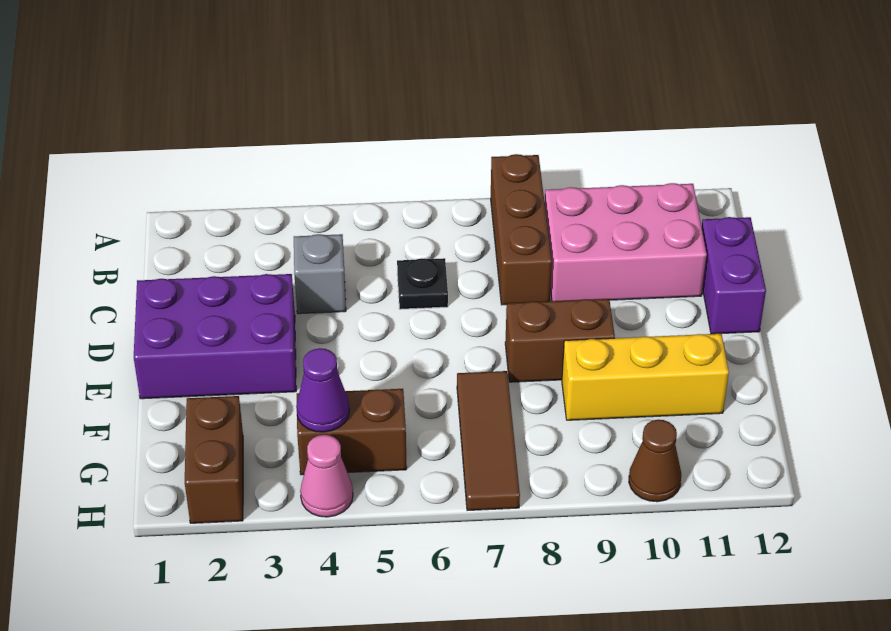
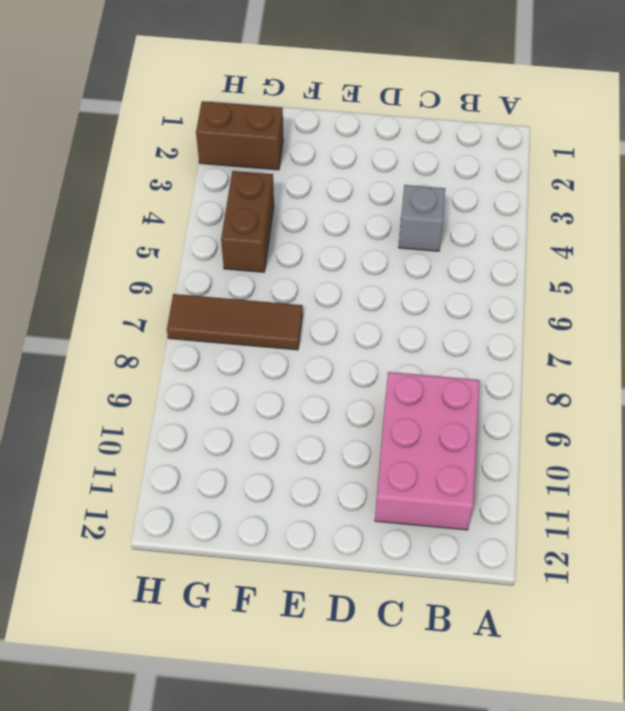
none -> brown brick A8:C8 level 1
none -> black plate C6 level 1
none -> purple brick C12:D12 level 1

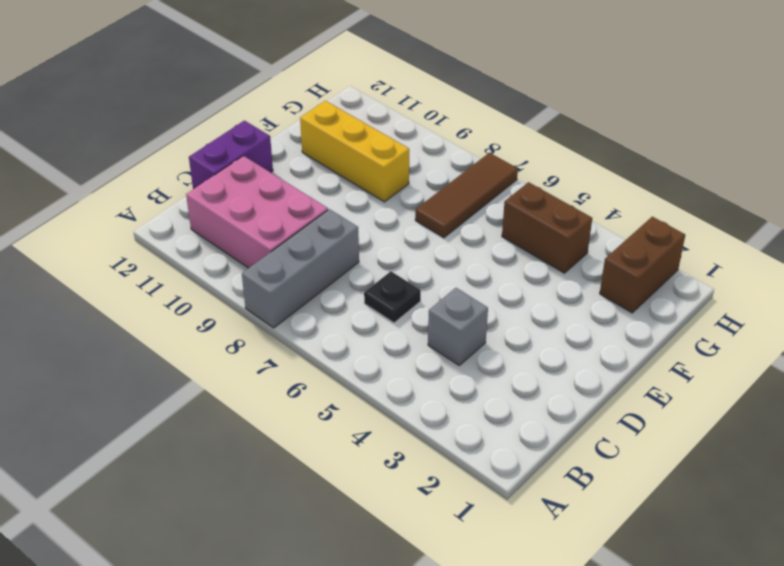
grey brick A8:C8 level 1 -> brown brick A8:C8 level 1
none -> purple brick D1:E3 level 1
none -> brown brick E8:E9 level 1
none -> pink cone H4 level 1

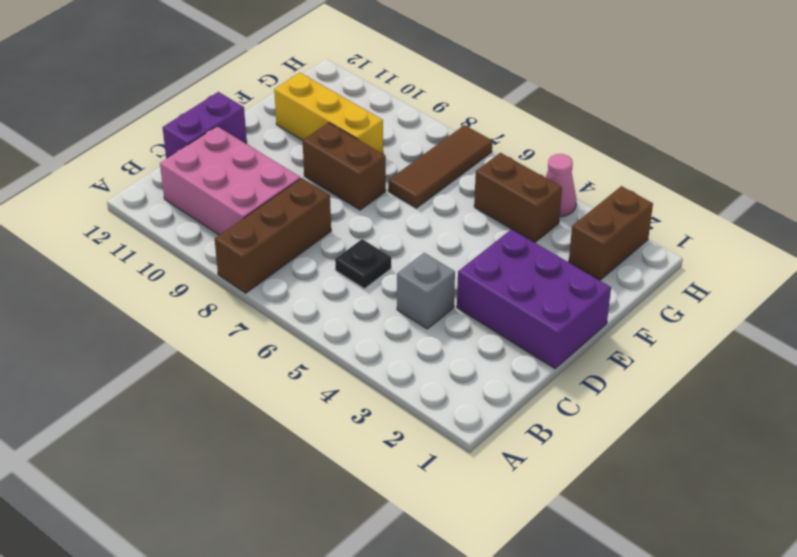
none -> brown cone H10 level 1
none -> purple cone G4 level 2

